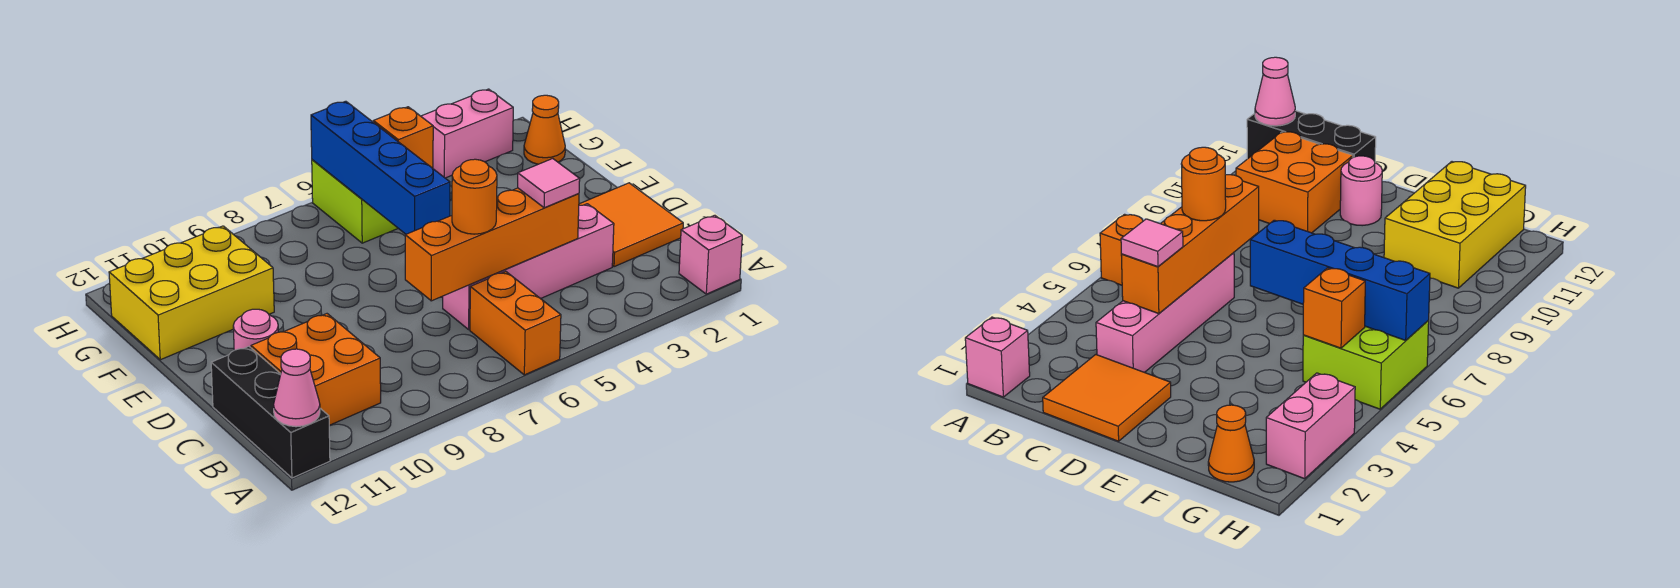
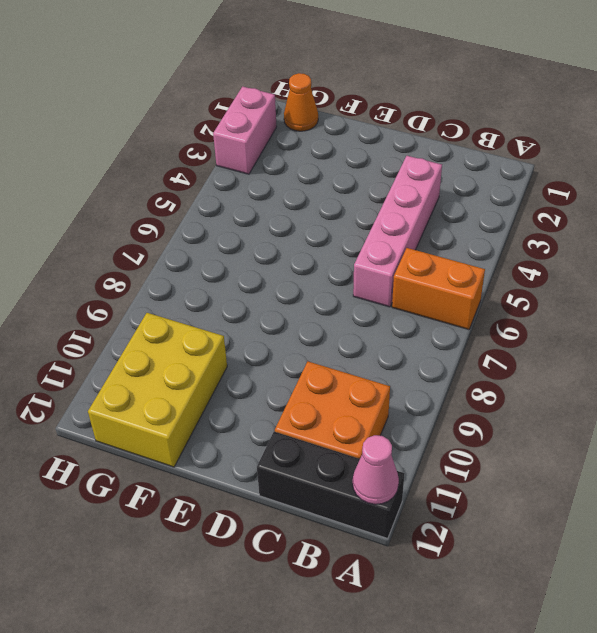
none -> pink brick A1 level 1
none -> orange tile C1:D2 level 1
none -> pink round brick D11 level 1

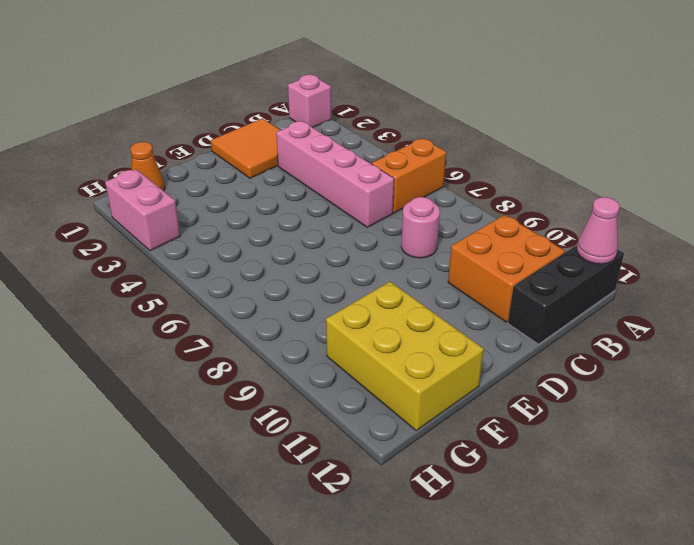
pink round brick C8 level 1 -> pink round brick D11 level 1
none -> lime brick G5:H6 level 1
none -> orange brick C4:C7 level 2
none -> blue brick E6:H6 level 2

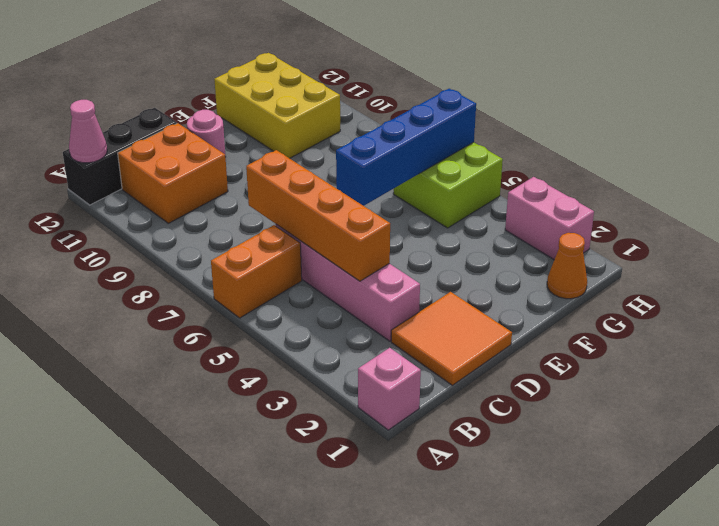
none -> orange brick G5 level 2
none -> pink tile C4 level 3
none -> orange round brick C6 level 3

